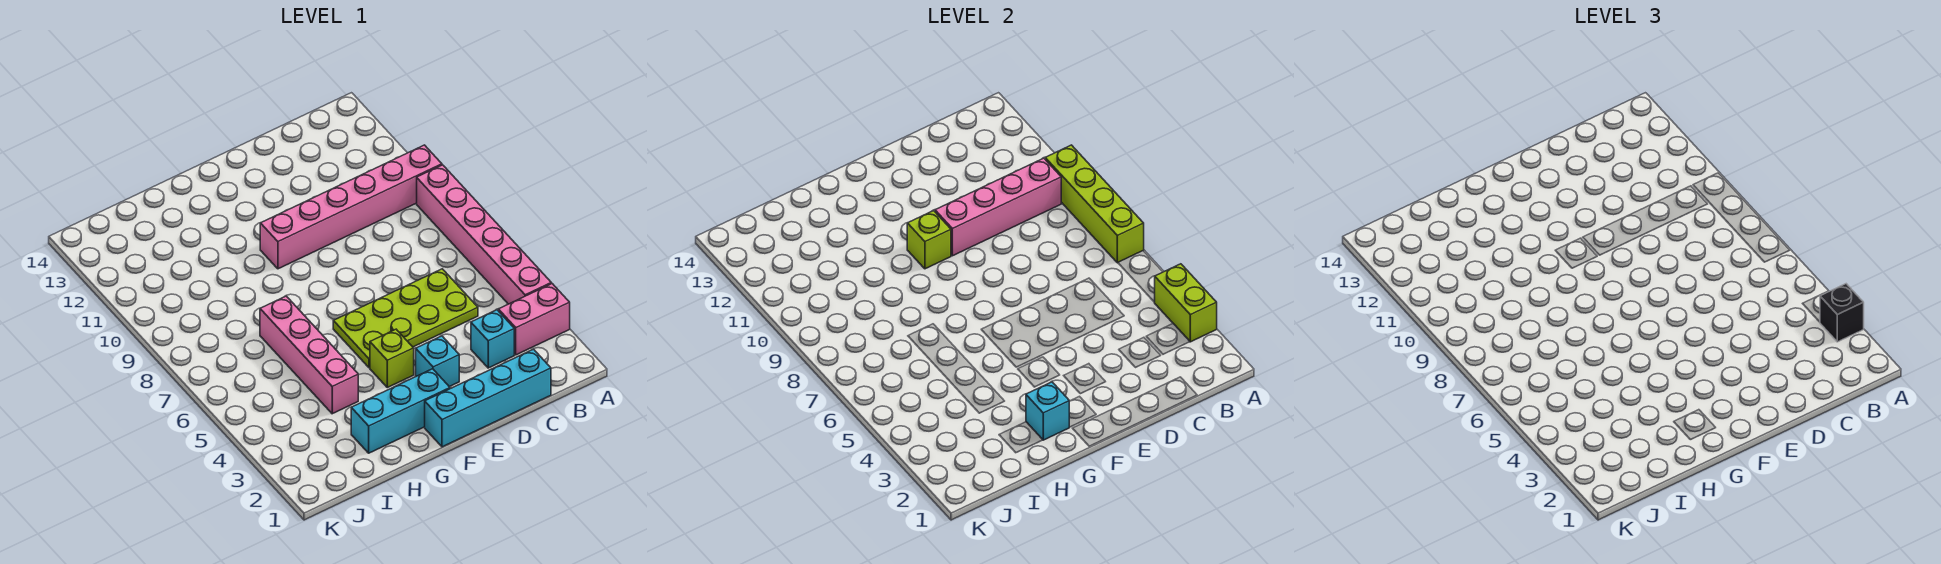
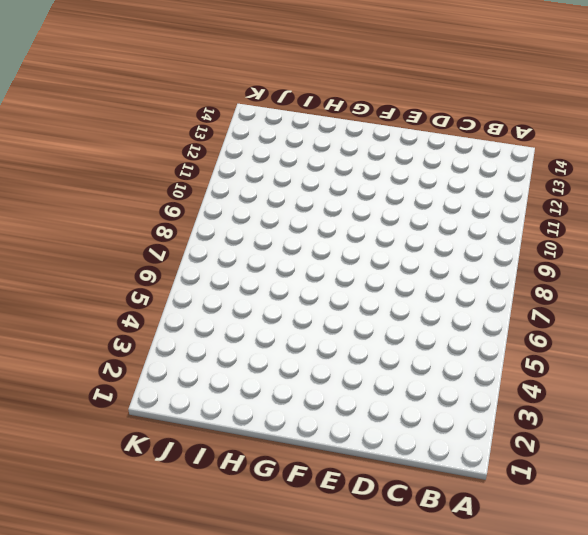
none -> pink brick A3:B3 level 1
none -> pink brick A4:A9 level 1
none -> pink brick A10:F10 level 1

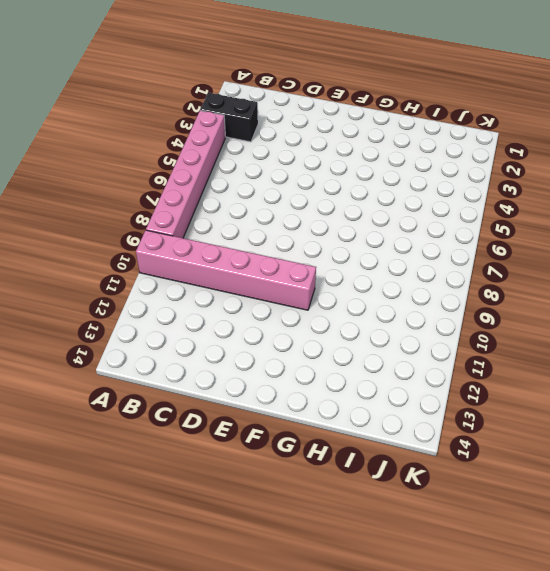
black brick A3:B3 level 1 -> pink brick A3:B3 level 1
none -> cyan brick C1:F1 level 1
none -> cyan brick C3 level 1
none -> lime plate C5:F6 level 1

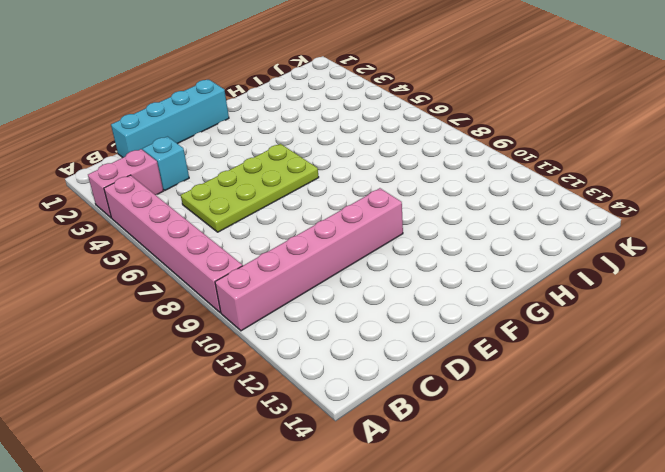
none -> cyan brick E3 level 1
none -> cyan brick F2:H2 level 1
none -> lime brick F4 level 1

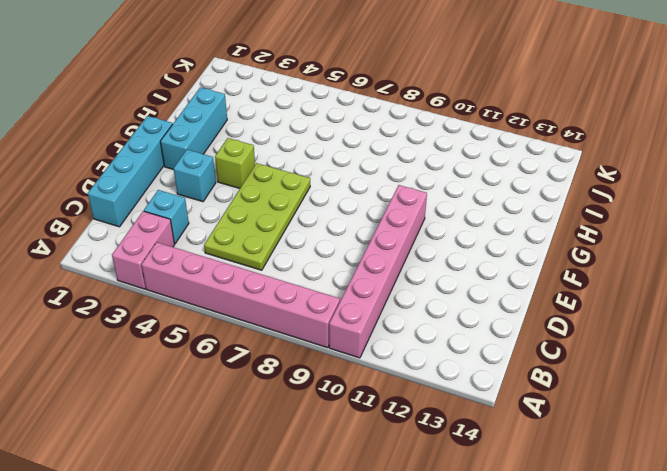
none -> pink brick H4:H7 level 1
none -> lime brick A3:A4 level 2
none -> lime brick A7:A10 level 2

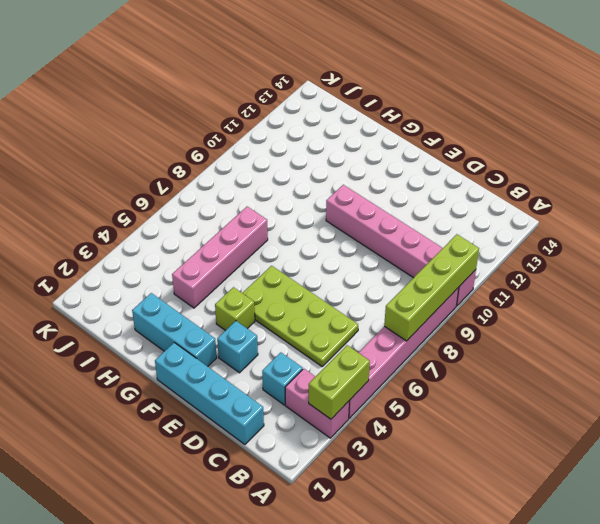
none -> pink brick B10:E10 level 2
none -> lime brick F10 level 2
none -> cyan brick G2 level 2

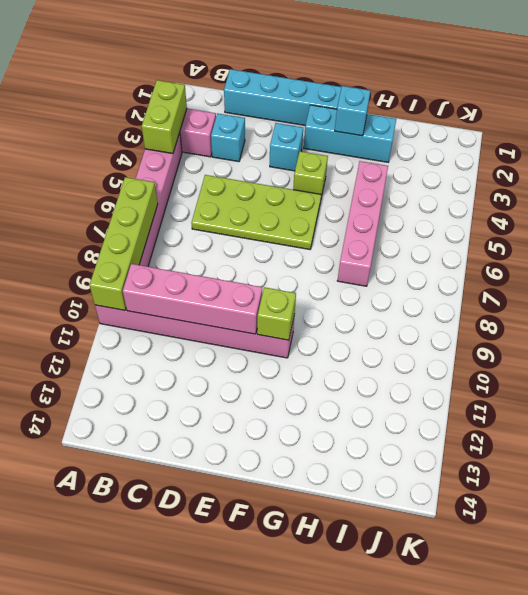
none -> black brick A3 level 3

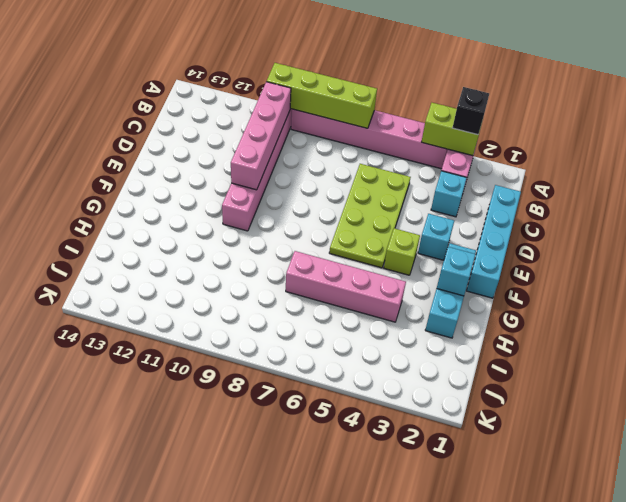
none -> lime brick F10 level 2

